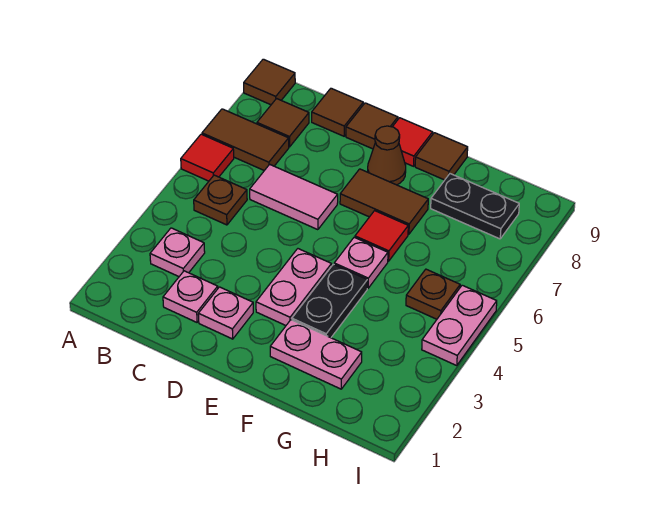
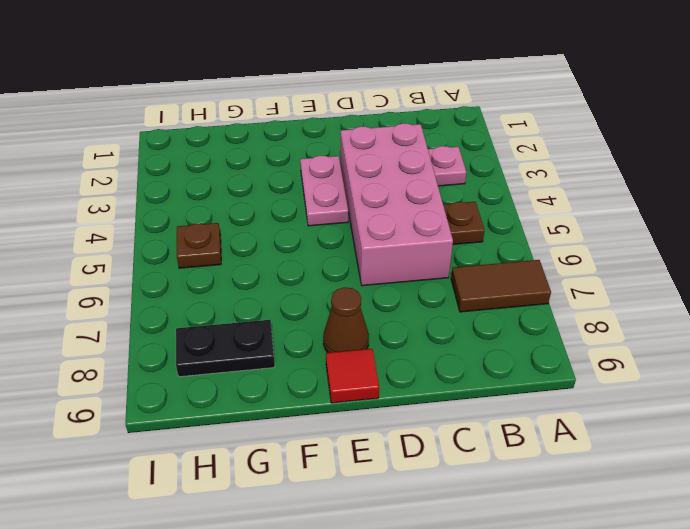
pink brick C3:D6 level 1 -> pink tile C6:D6 level 1
none -> red tile A6 level 1
none -> brown tile A9 level 1
none -> brown tile B8 level 1

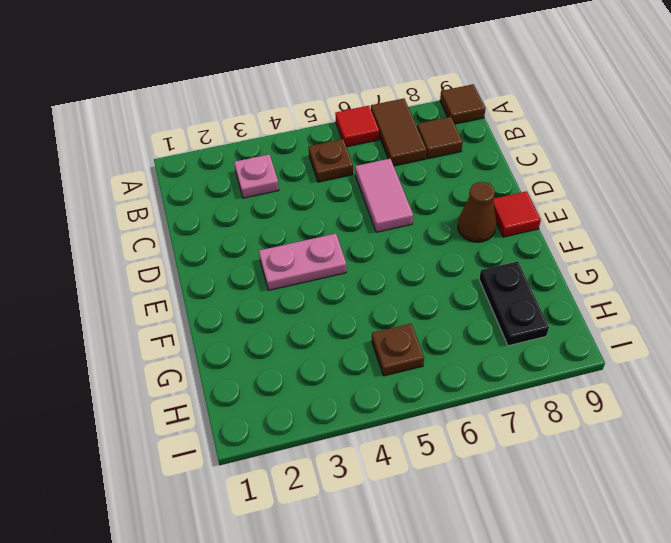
none -> pink plate C2 level 1
none -> brown tile C9 level 1
none -> pink plate D2 level 1

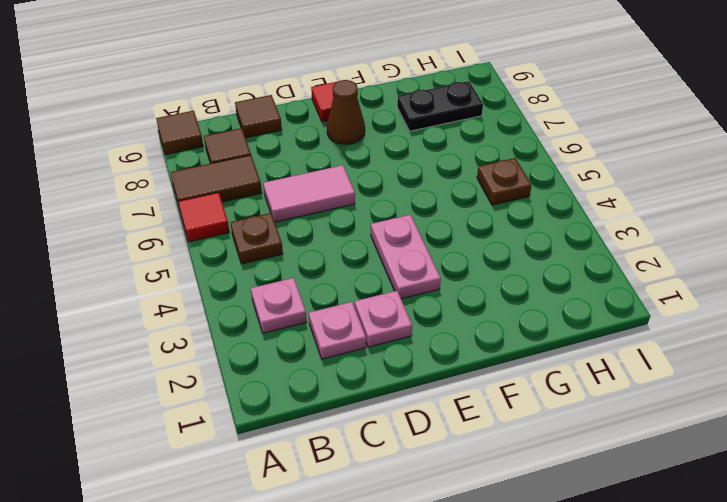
none -> brown tile D9 level 1
none -> brown tile E7:F7 level 1
none -> pink plate F2:G2 level 1

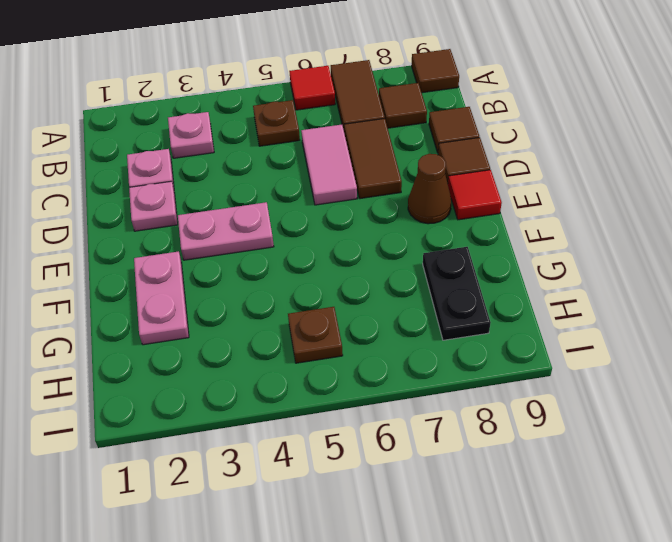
brown tile C7:D7 level 1 -> brown tile E7:F7 level 1
none -> black plate F3:F4 level 1
none -> pink plate F5 level 1
none -> red tile F6 level 1

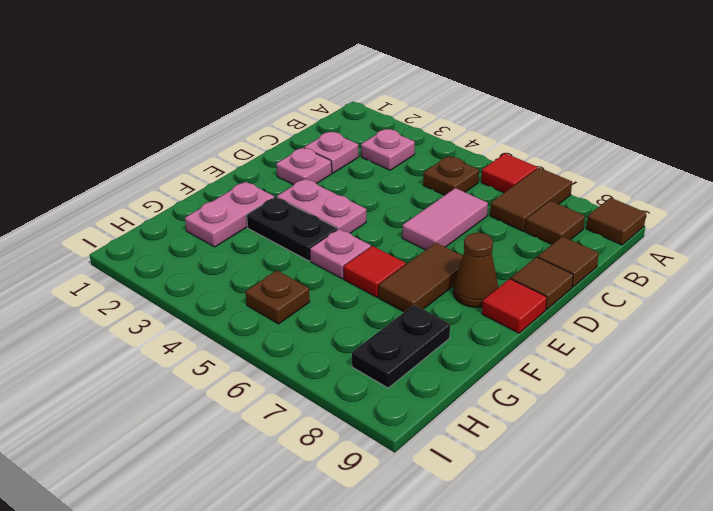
none -> brown tile F9 level 1
none -> pink plate I4:I5 level 1

